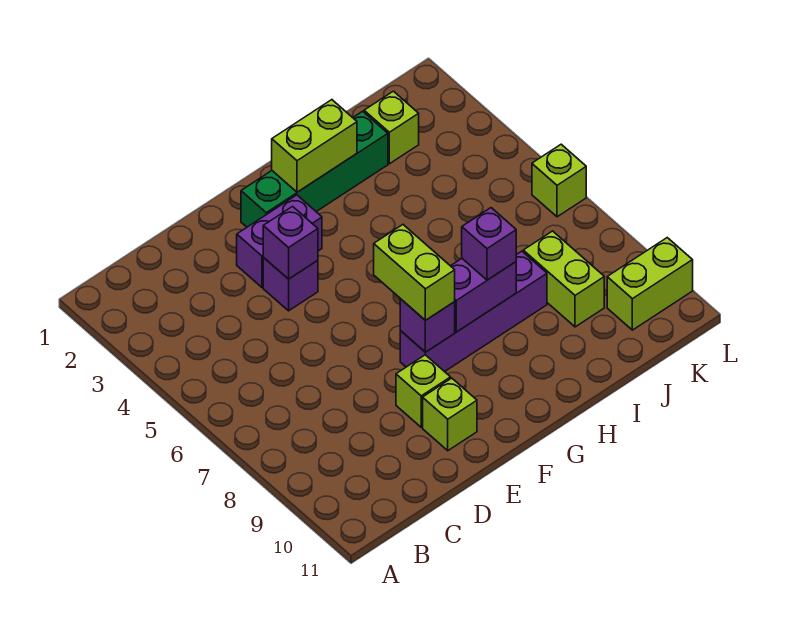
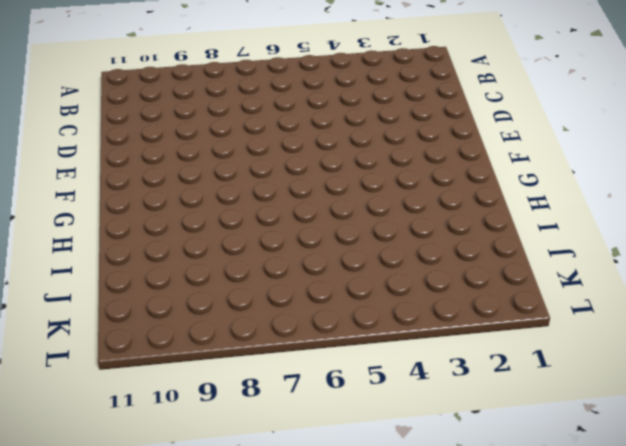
none -> purple brick E3:F3 level 1
none -> purple brick E4 level 1
none -> lime brick E9 level 1

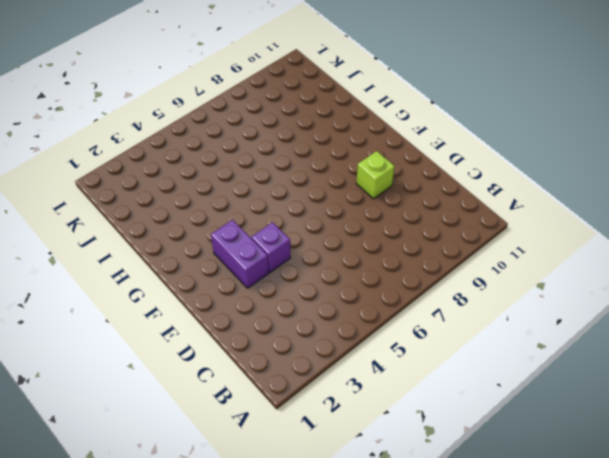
none -> lime brick E10 level 1
none -> green brick F2:I2 level 1
none -> purple brick F8:I8 level 1

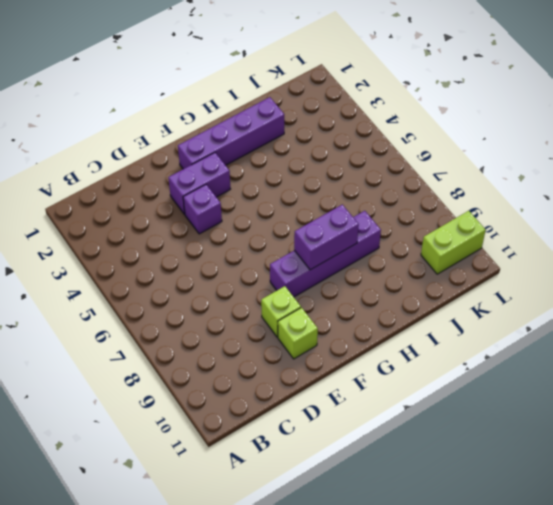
purple brick F2:I2 level 1 -> green brick F2:I2 level 1
none -> lime brick J2 level 1
none -> lime brick J8:J9 level 1
none -> lime brick L6 level 1

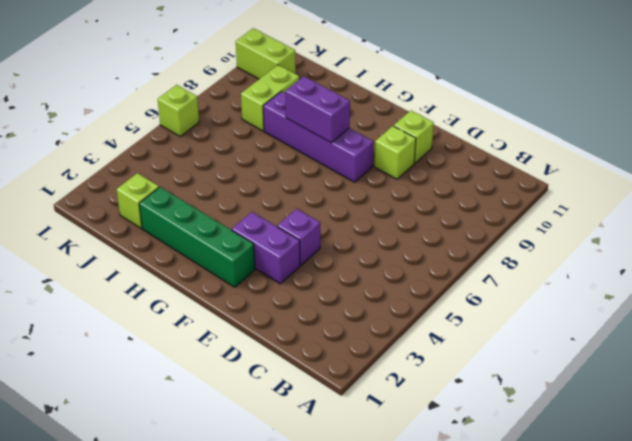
none -> purple brick E4 level 2
none -> purple brick F8 level 2
none -> lime brick G2:H2 level 2

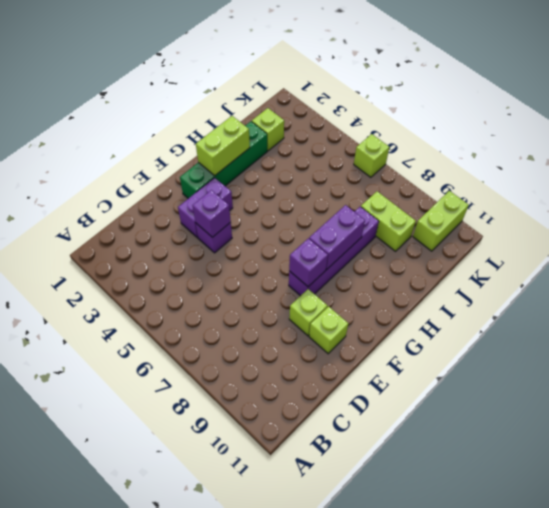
none -> lime brick F7:F8 level 3
none -> purple brick H8 level 3

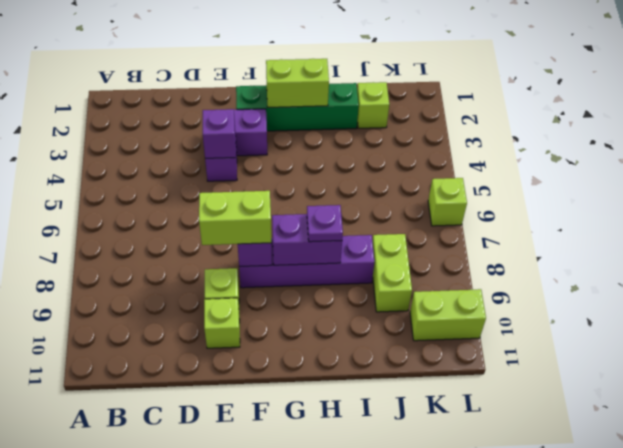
lime brick E8:F8 level 3 -> lime brick F7:F8 level 3
purple plate H8 level 3 -> purple brick H8 level 3

